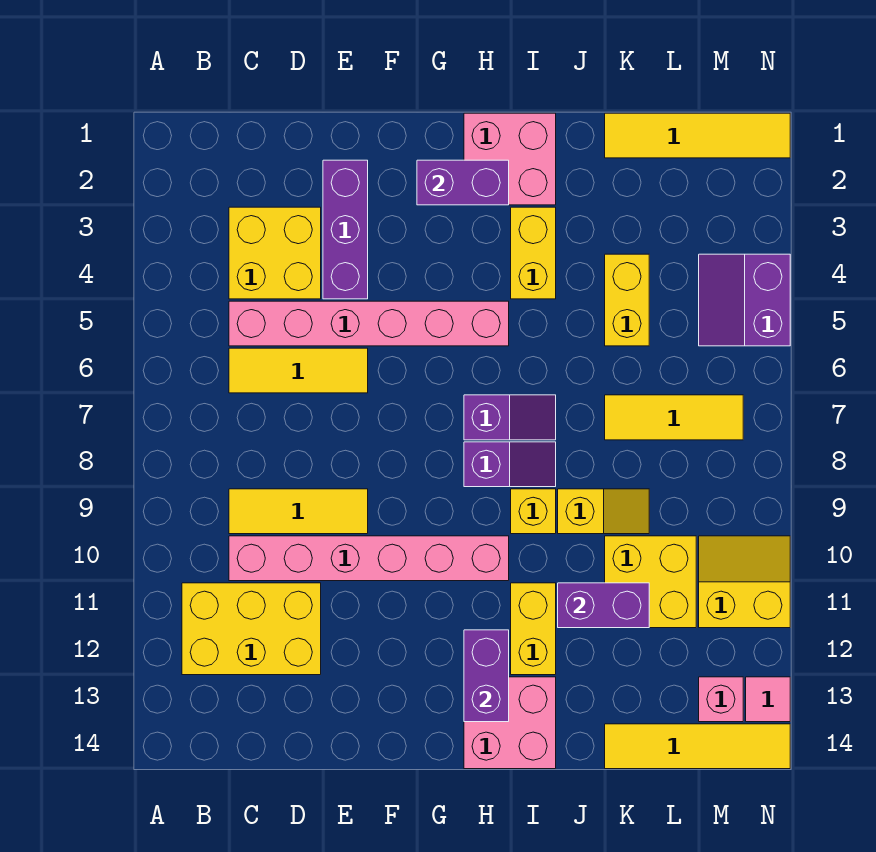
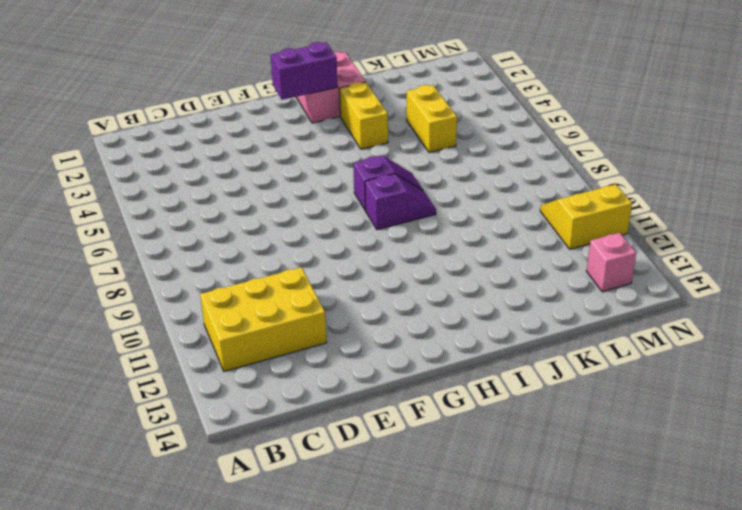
none -> yellow brick C3:D4 level 1
none -> pink brick C5:H5 level 1
none -> yellow tile C6:E6 level 1

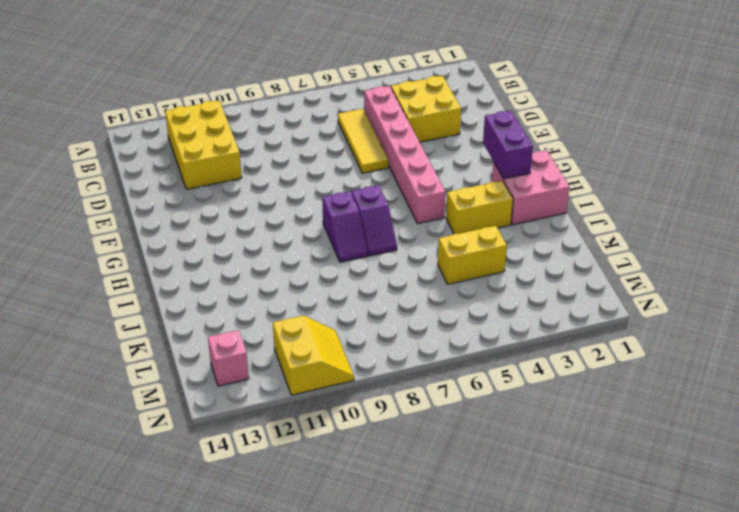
none -> yellow tile C9:E9 level 1
none -> pink brick C10:H10 level 1
none -> purple brick E2:E4 level 1

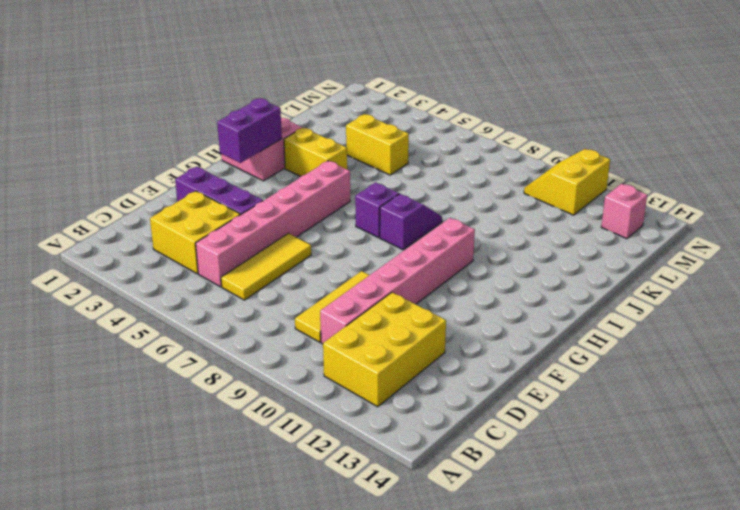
none -> pink brick H13:I14 level 1
none -> yellow brick I9 level 1
none -> yellow brick I11:I12 level 1

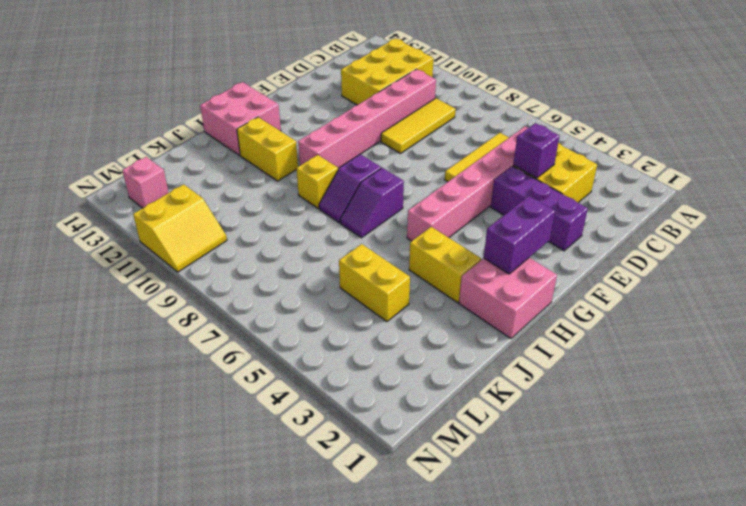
purple brick D4 level 2 -> none
none -> yellow slope J9:K9 level 1 top J
none -> yellow tile K1:N1 level 1
none -> yellow tile K7:M7 level 1

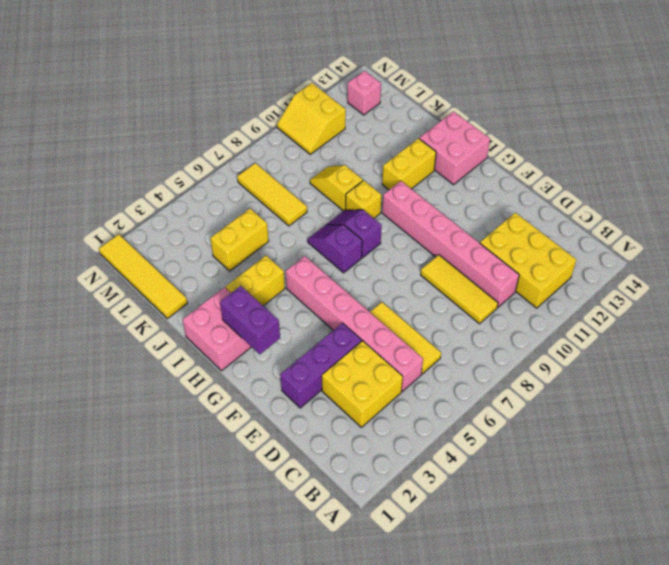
none -> yellow brick K10:L11 level 1
none -> yellow tile K14:N14 level 1
none -> purple slope M4:N5 level 1 top N

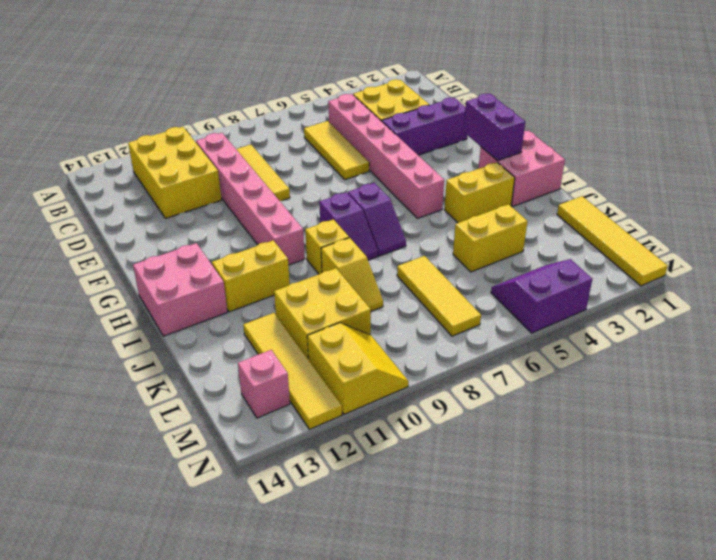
yellow tile K12:N12 level 1 -> yellow tile K14:N14 level 1
none -> pink tile N13 level 1
none -> purple brick H12:H13 level 2
none -> purple brick J11:K11 level 2

